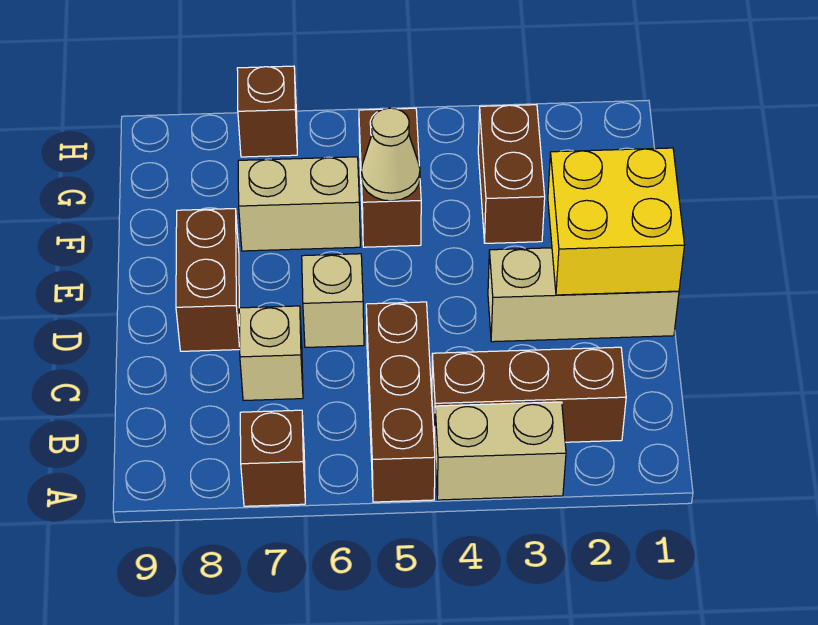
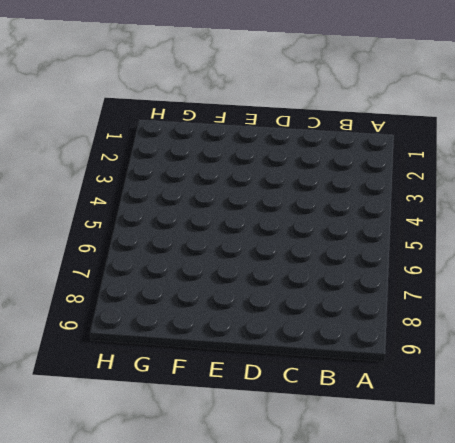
none -> tan brick A3:A4 level 1
none -> brown brick A5:C5 level 1
none -> brown brick A7 level 1

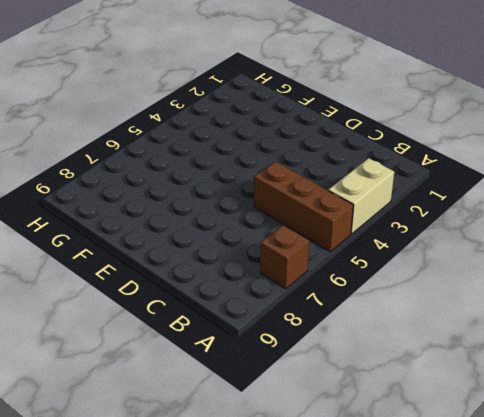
none -> brown brick B2:B4 level 1
none -> tan brick C7 level 1
none -> tan brick D1:D3 level 1

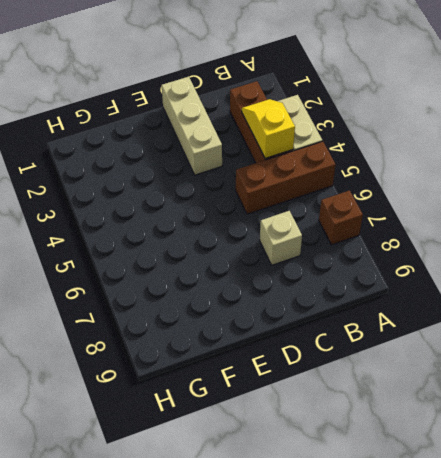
yellow slope B3:B4 level 2 top 4 -> none
none -> tan brick D6 level 1
none -> brown brick D8:E8 level 1
none -> brown brick F3:G3 level 1

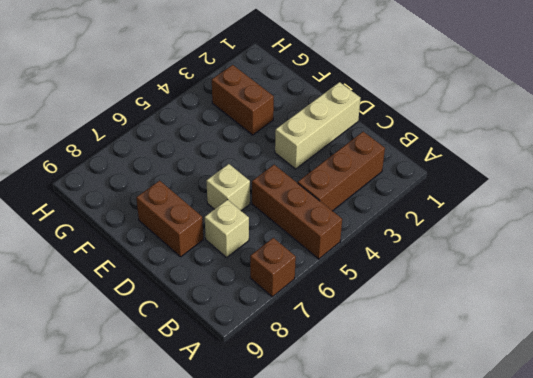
none -> tan brick A3:A4 level 1
none -> brown brick F5:G5 level 1
none -> tan brick F6:F7 level 1

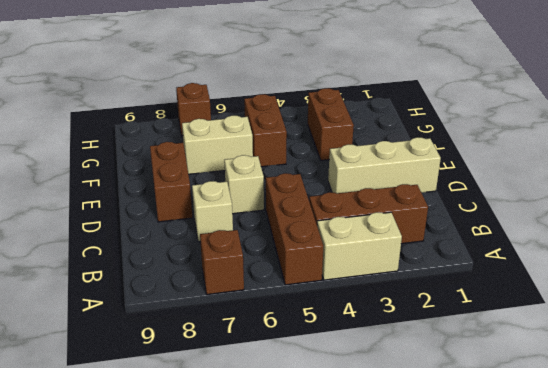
none -> yellow brick D1:E2 level 2
none -> tan cone F5 level 2

